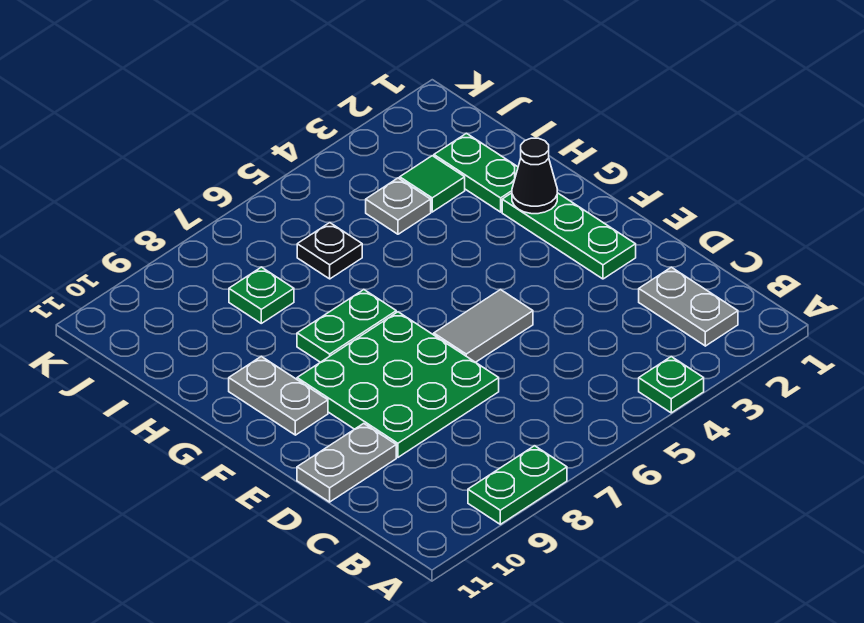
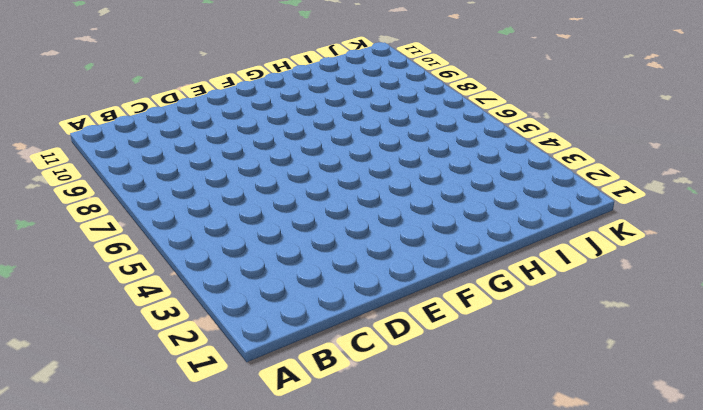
none -> green plate A4 level 1
none -> green plate A8:A9 level 1
none -> grey plate B2:C2 level 1

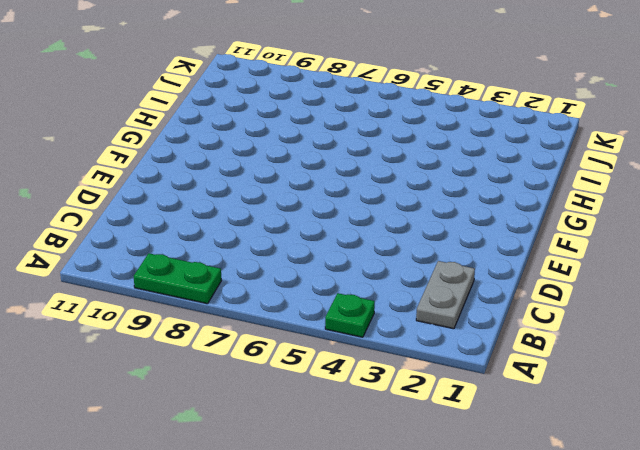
none -> green plate D7:F9 level 1
none -> grey plate D10:D11 level 1
none -> green plate E2:G2 level 1

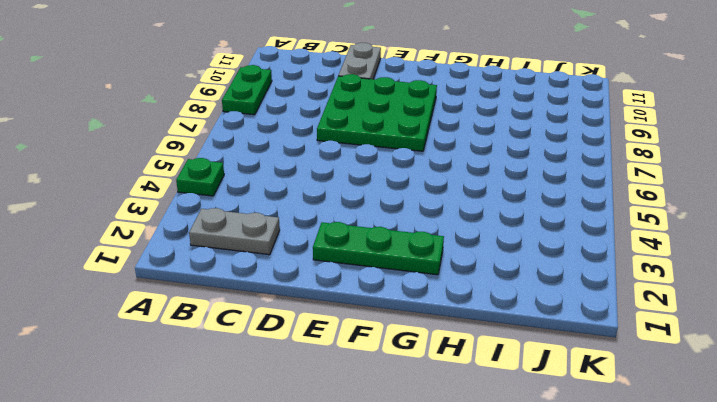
none -> grey tile E5:E6 level 1
none -> grey plate F10:G10 level 1
none -> green plate G7:G8 level 1

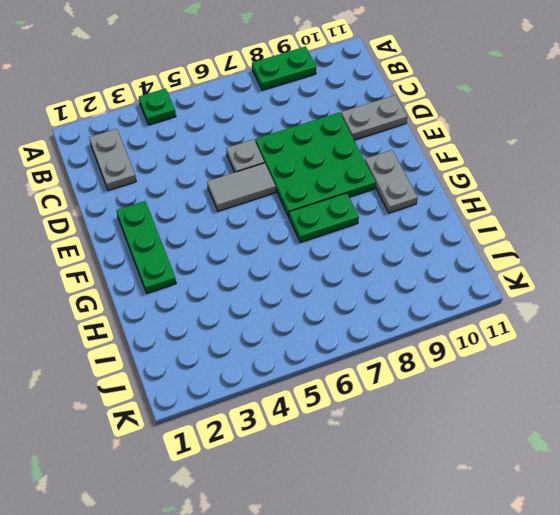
grey plate D6 level 1 -> grey plate I4 level 1
none -> green plate H2:I2 level 1
none -> green tile I3 level 1
none -> black plate I6 level 1

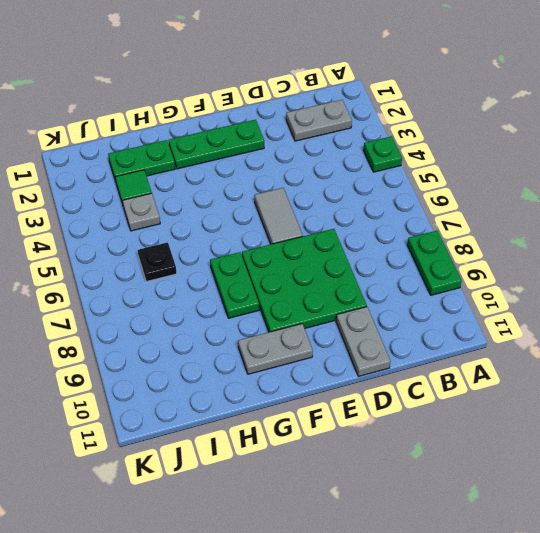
none -> green plate I8 level 1
none -> black cone G2 level 2

